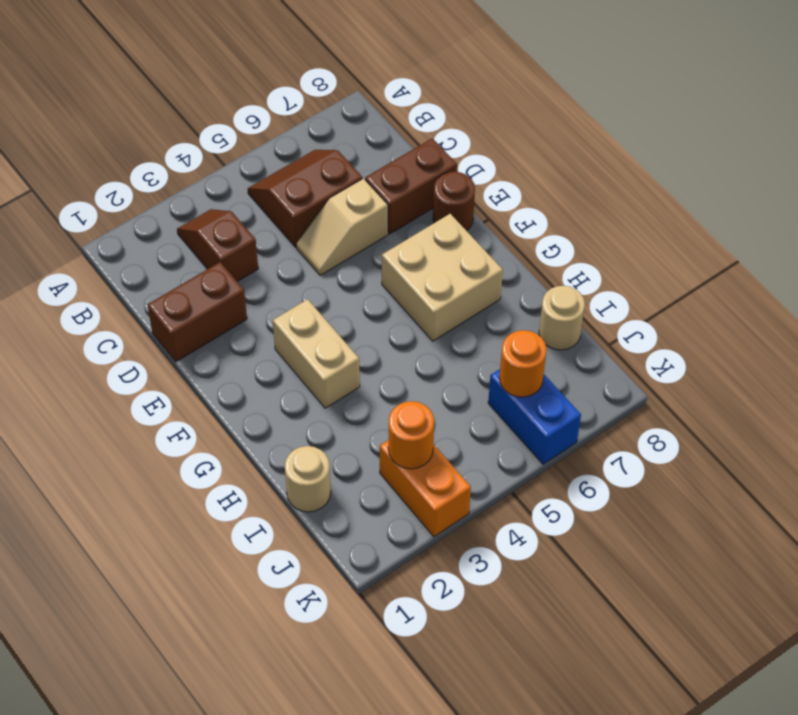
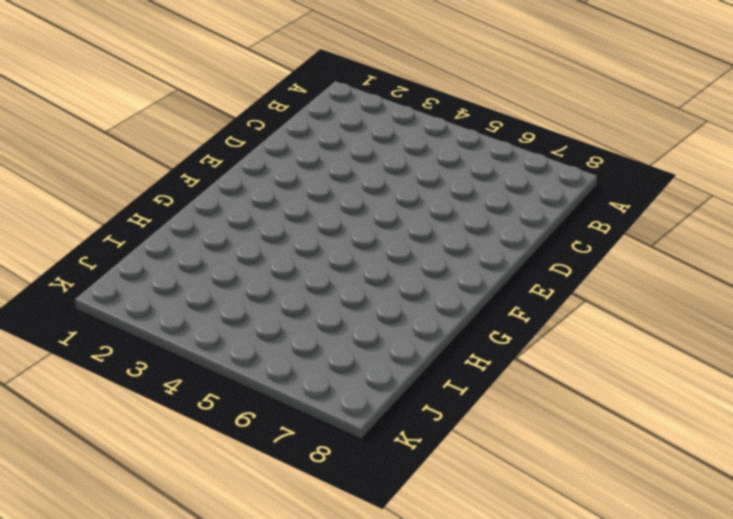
none -> brown slope B3:C3 level 1 top C
none -> brown slope B5:C6 level 1 top C
none -> brown brick D1:D2 level 1

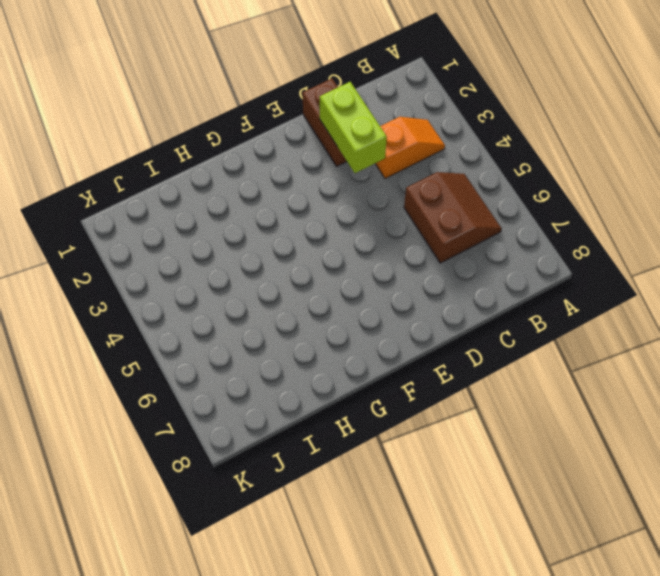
orange slope B3:C3 level 1 top C -> brown slope B3:C3 level 1 top C
lime brick D2:D3 level 2 -> none
none -> tan slope D5:D6 level 1 top 6
none -> brown brick D7:D8 level 1
none -> brown round brick E8 level 1

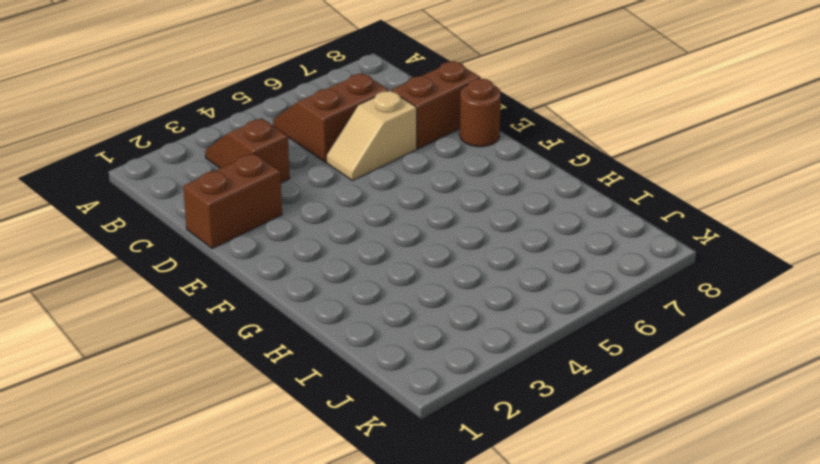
none -> tan brick F3:G3 level 1
none -> tan brick F6:G7 level 1
none -> tan round brick I1 level 1

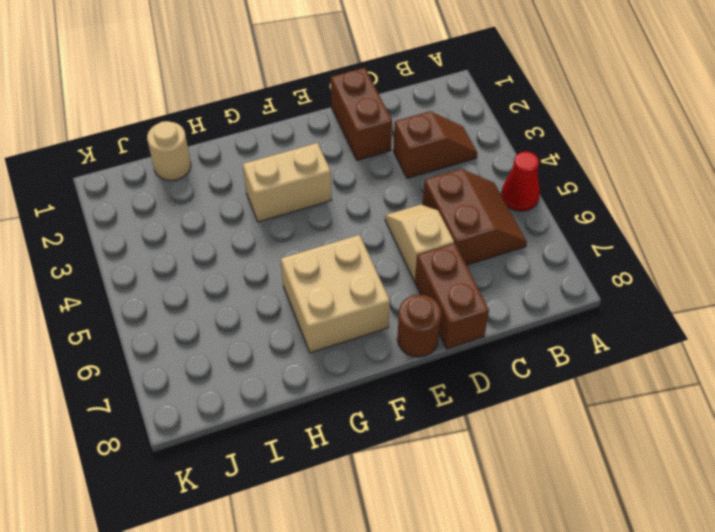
red cone A5 level 1 -> none
none -> tan round brick I8 level 1
none -> orange brick J3:K3 level 1
none -> blue brick J6:K6 level 1

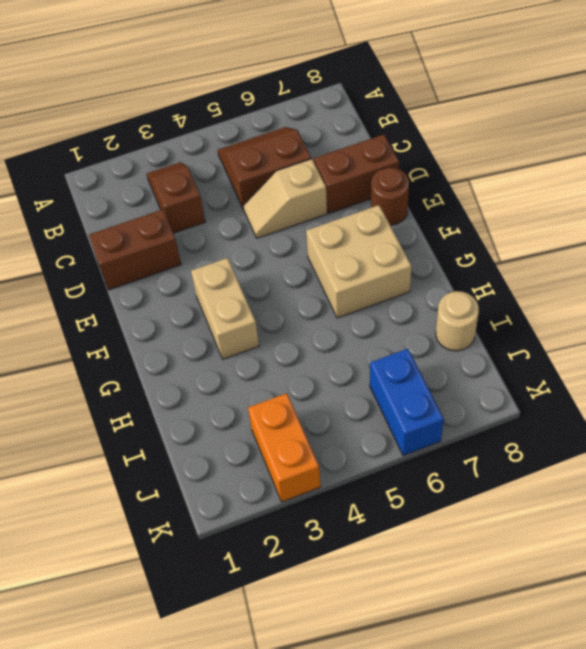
none -> tan round brick I1 level 1
none -> orange round brick J3 level 2
none -> orange round brick J6 level 2

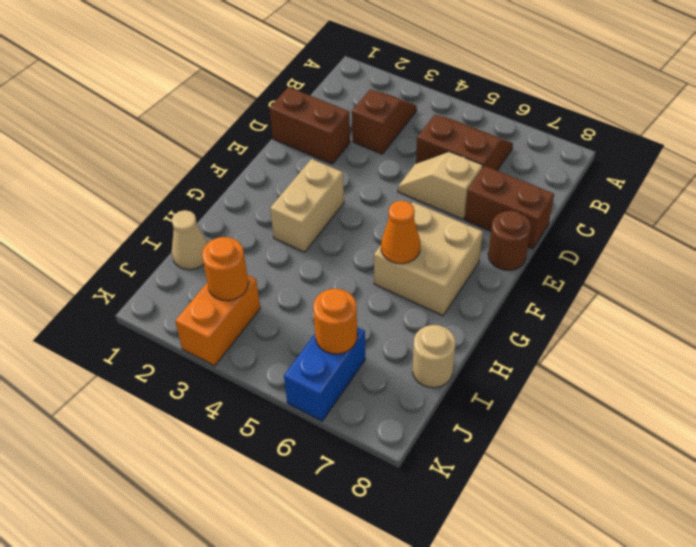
orange cone G6 level 2 -> none
tan cone I1 level 1 -> tan round brick I1 level 1

